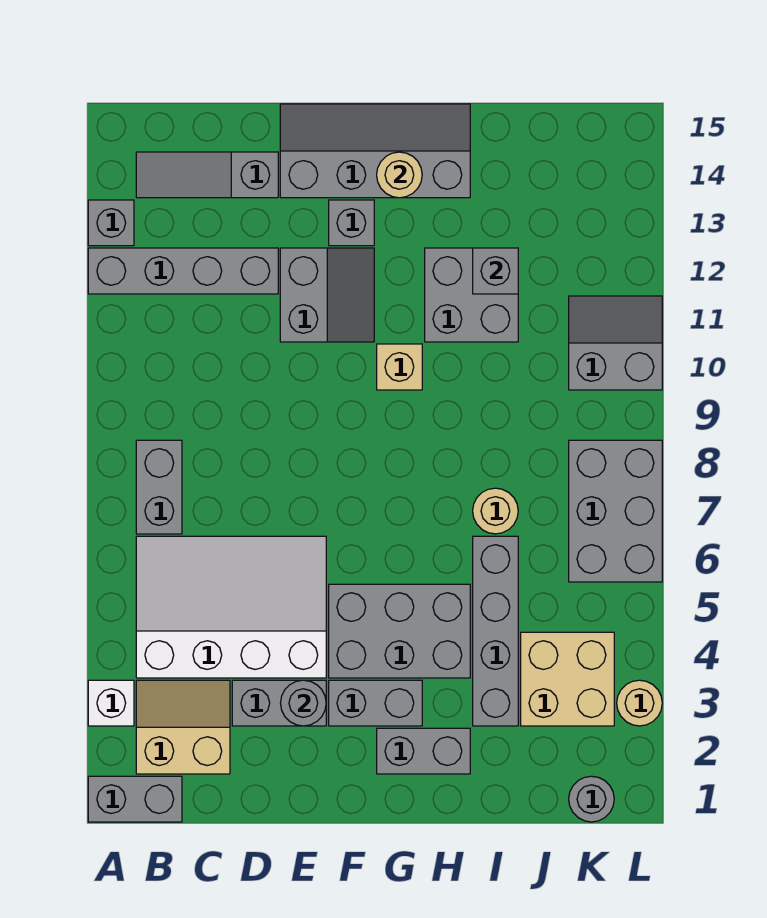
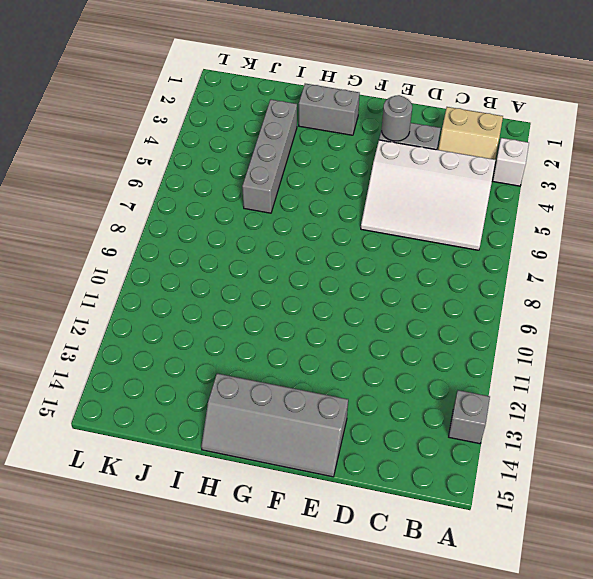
none -> grey brick A1:B1 level 1
none -> grey brick A12:D12 level 1
none -> grey brick B7:B8 level 1

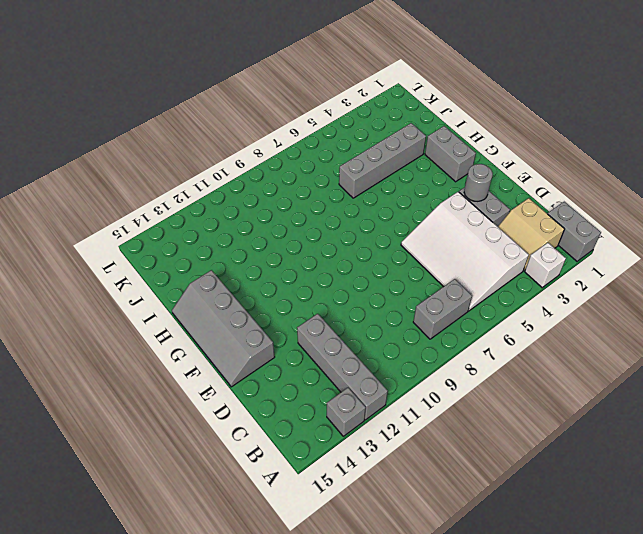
none -> grey slope B14:D14 level 1 top D
none -> grey slope E11:F12 level 1 top E
none -> grey brick F3:G3 level 1

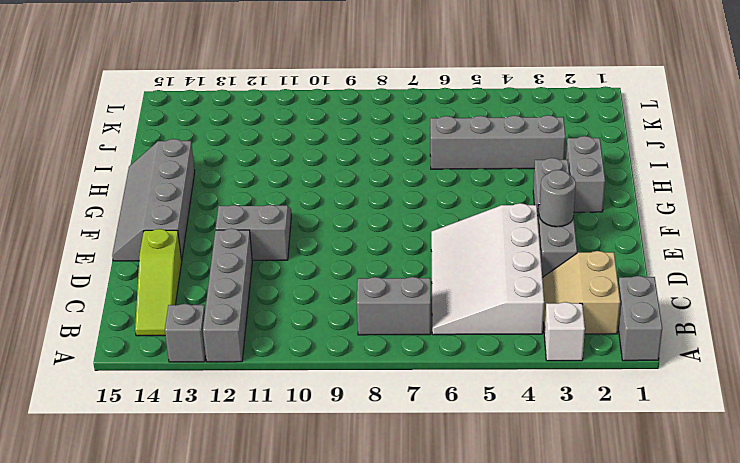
lime slope B14:D14 level 1 top D -> grey slope B14:D14 level 1 top D
none -> grey brick F4:H5 level 1
none -> grey brick F13 level 1
none -> tan brick G10 level 1

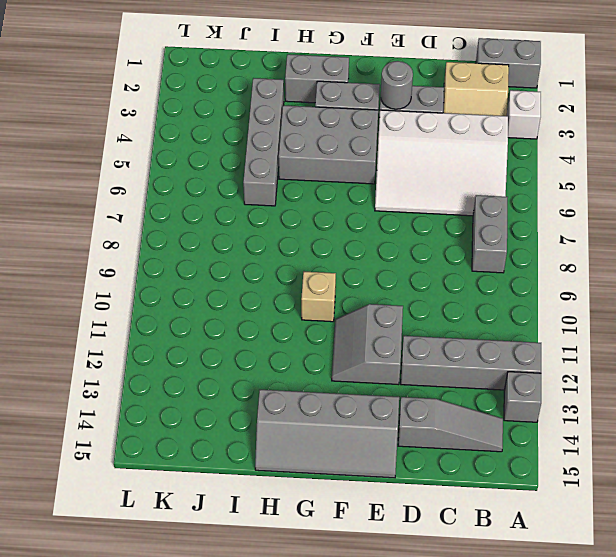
none -> grey brick F13 level 1
none -> grey brick H11:I12 level 1
none -> tan round brick I7 level 1

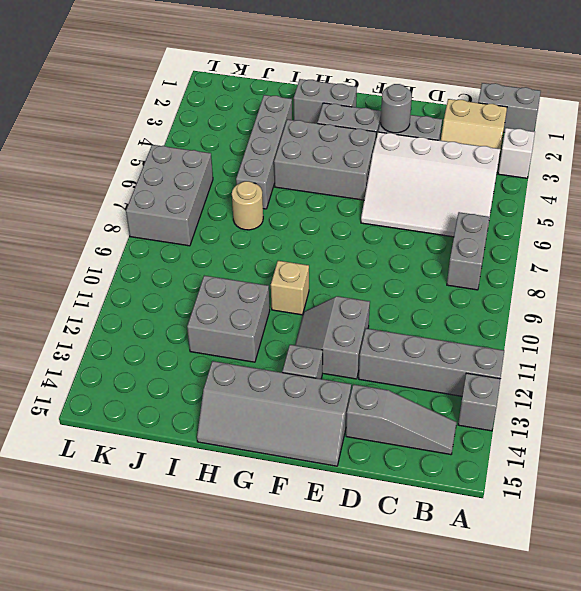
none -> tan brick J3:K4 level 1
none -> grey round brick K1 level 1
none -> grey slope K10:L11 level 1 top 10

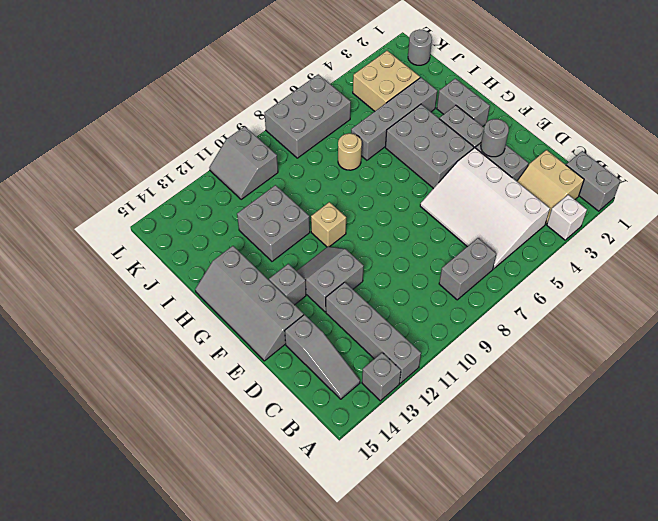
none -> tan round brick L3 level 1
none -> tan round brick G14 level 2
none -> grey brick I12 level 2

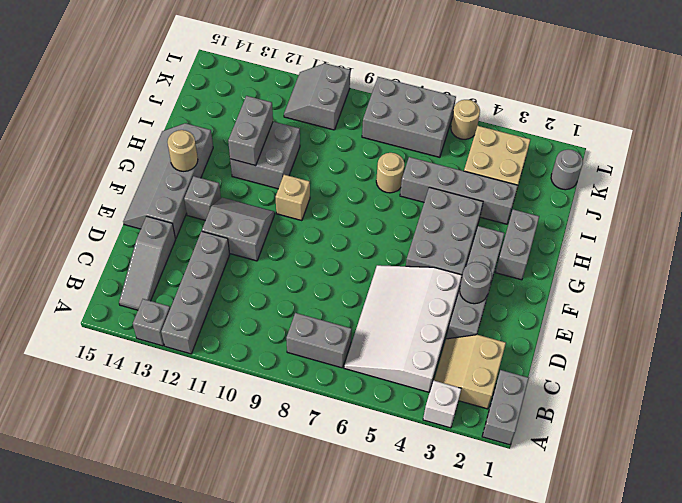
grey brick H12:I12 level 2 -> grey brick I12 level 2
tan round brick L5 level 1 -> tan round brick L3 level 1

